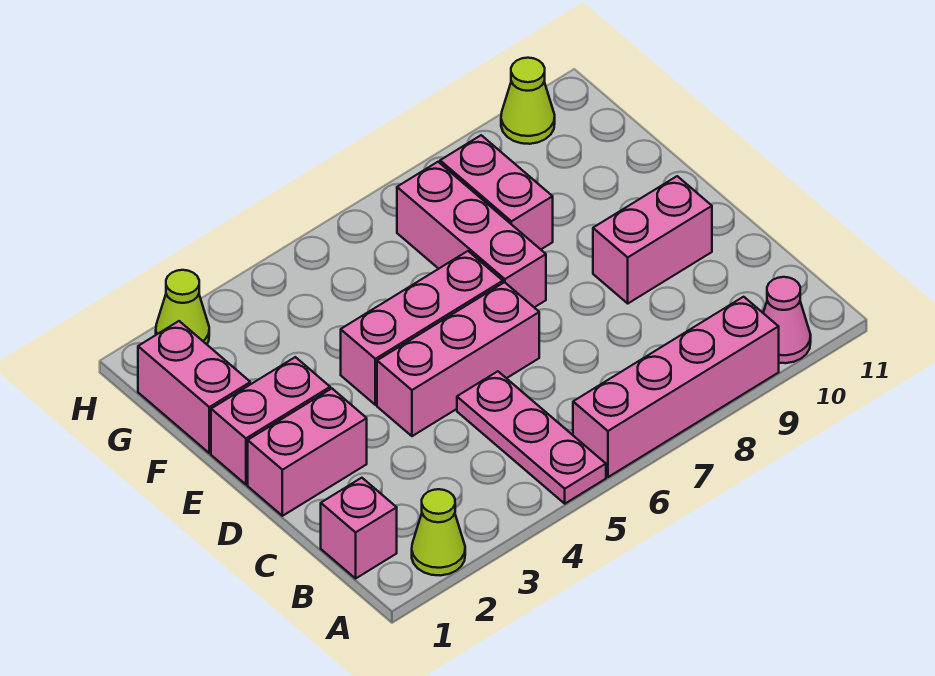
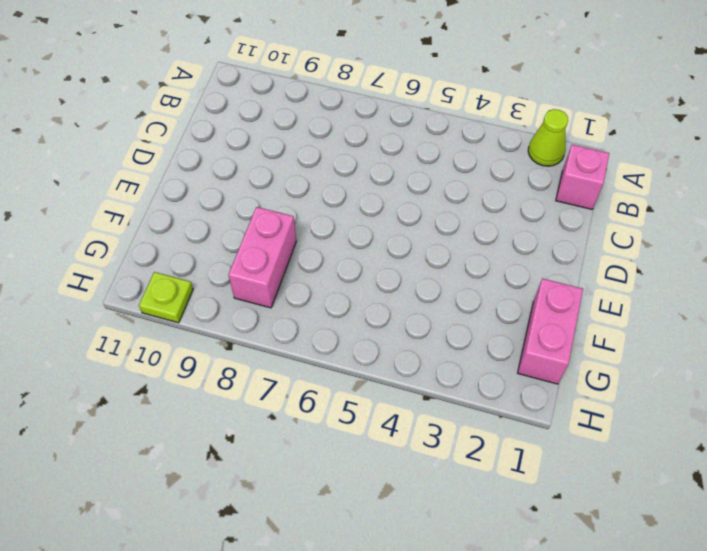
lime plate H10 level 1 -> lime cone H10 level 1
none -> pink plate A5:C5 level 1
none -> pink brick A6:A9 level 1
none -> pink cone A10 level 1

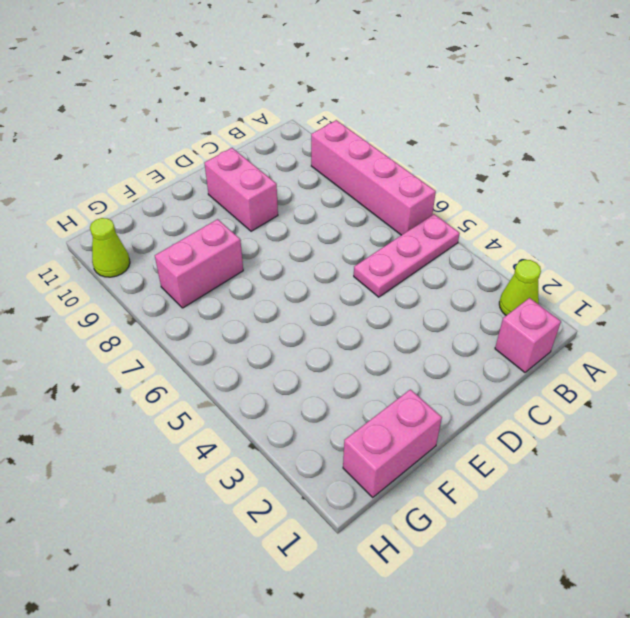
none -> pink cone A10 level 1
none -> pink brick D1:D2 level 1
none -> pink brick D4:D6 level 1

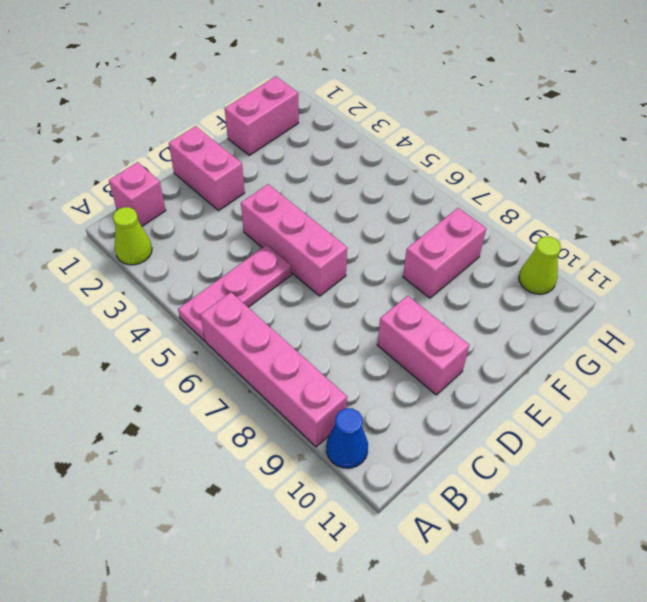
blue cone A10 level 1 -> pink cone A10 level 1
none -> pink brick E1:E2 level 1
none -> pink brick E4:E6 level 1
none -> pink brick E7:G7 level 1

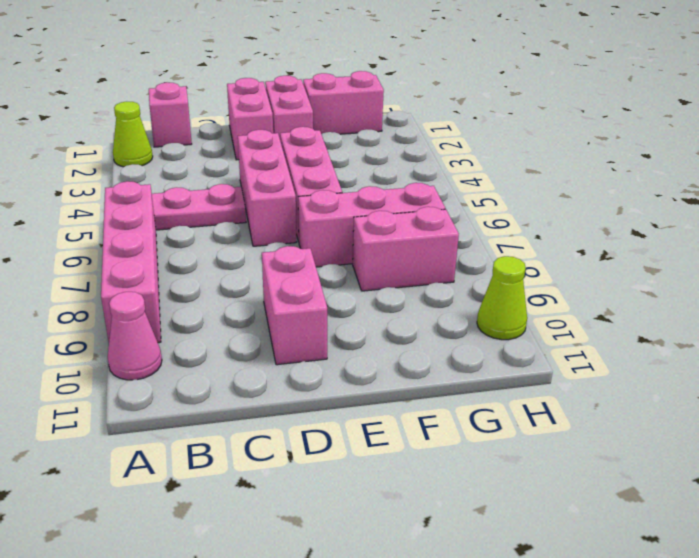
none -> lime cone H2 level 1

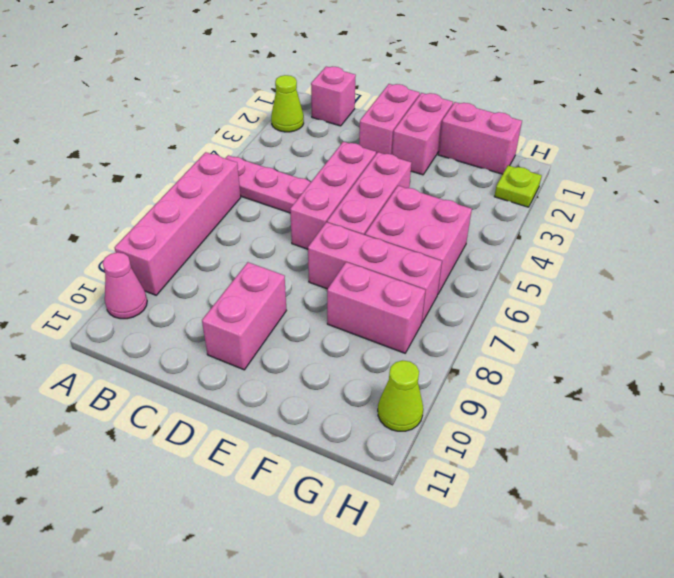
pink brick F5:G6 level 1 -> none
lime plate H2 level 1 -> lime cone H2 level 1

